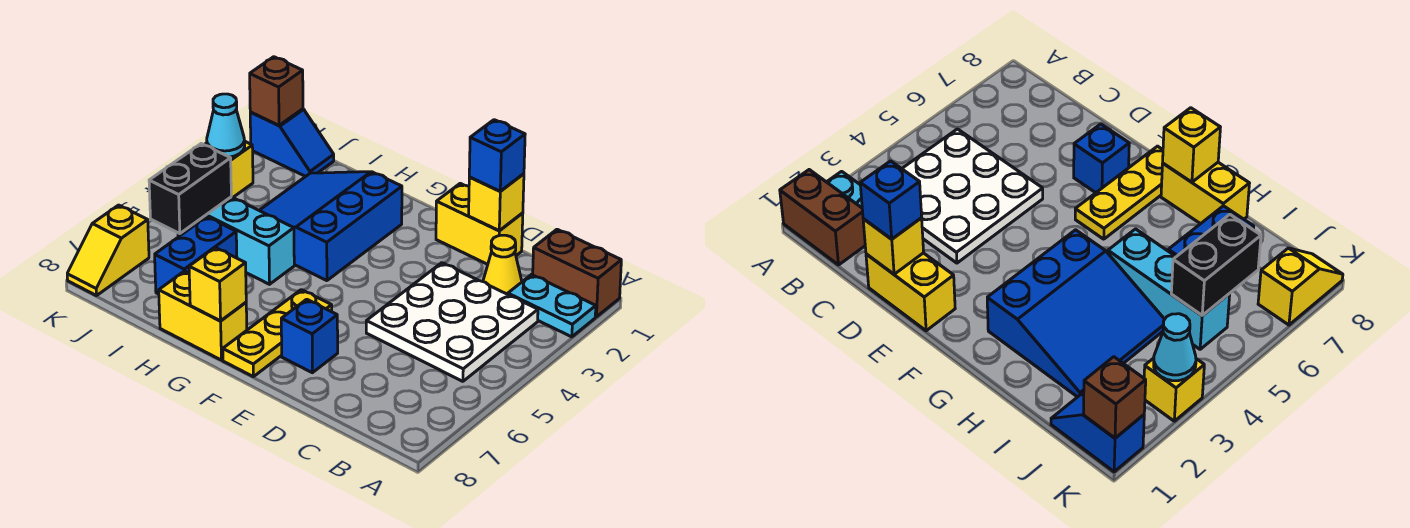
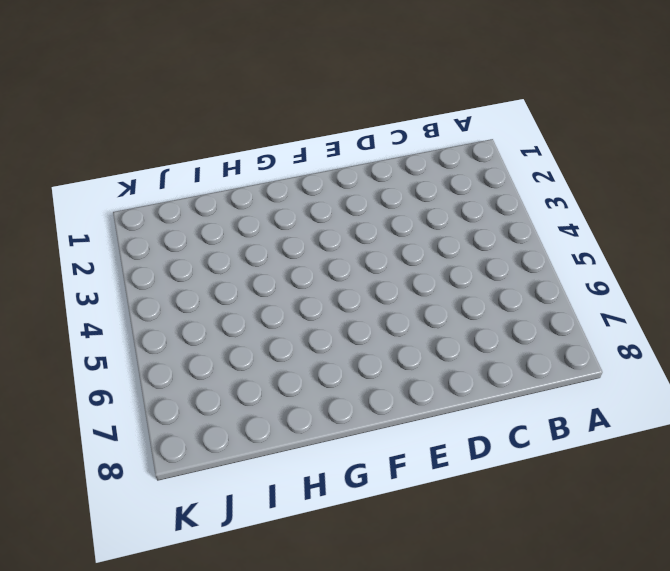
none -> brown brick A1:B1 level 1
none -> cyan plate A2:B2 level 1
none -> white plate B3:D5 level 1

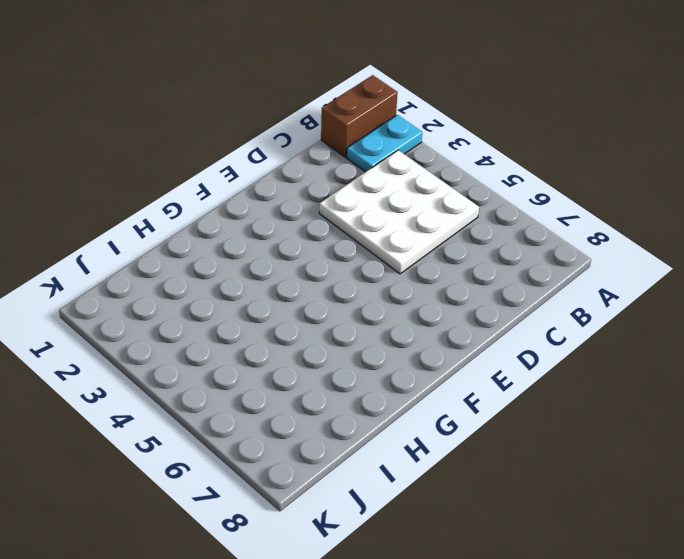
none -> yellow cone C2 level 1
none -> yellow brick D1:E1 level 1
none -> blue brick E7 level 1

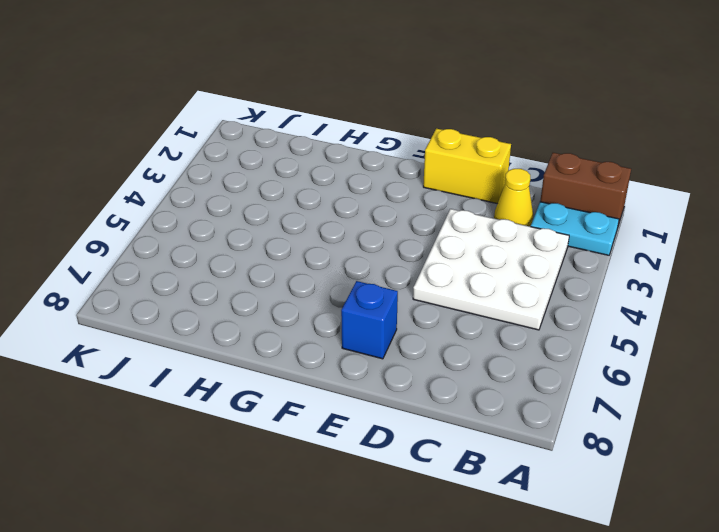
none -> yellow plate F6:F8 level 1
none -> blue slope G2:I4 level 1 top G
none -> yellow brick G8:H8 level 1

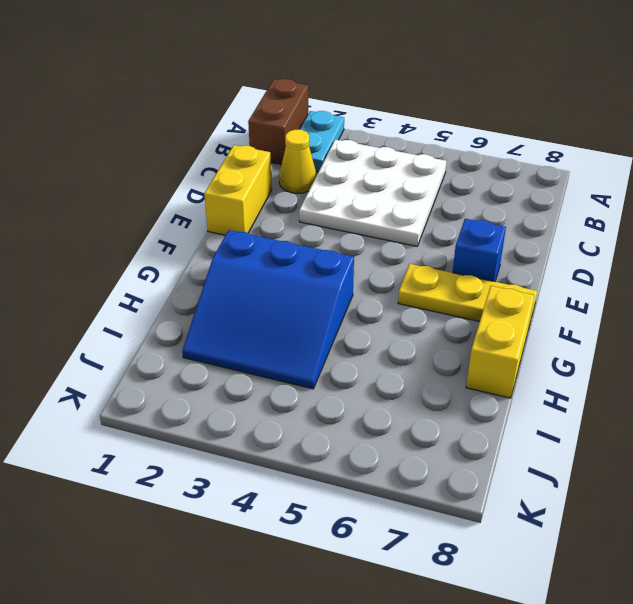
none -> cyan brick H5:J5 level 1
none -> blue brick I6:I7 level 1
none -> blue slope J1:K1 level 1 top K

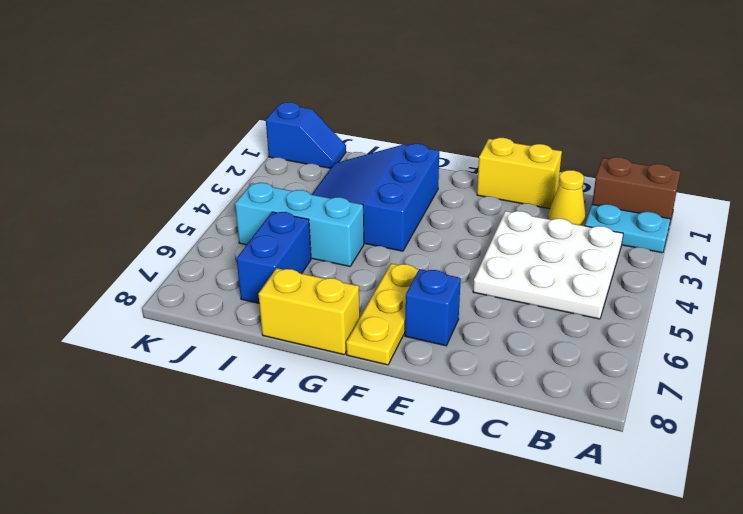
none -> yellow brick K3 level 1
none -> yellow slope K7:K8 level 1 top 7
none -> yellow brick D1 level 2

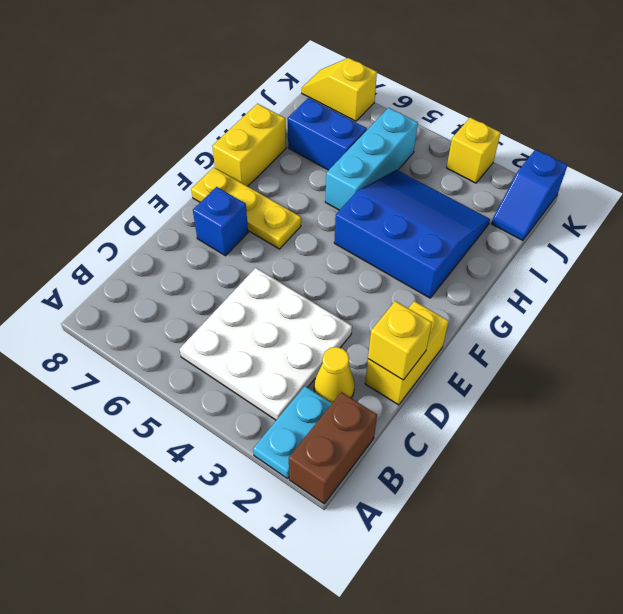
none -> yellow brick G8 level 2
none -> black brick J5:J6 level 2
none -> brown brick K1 level 2

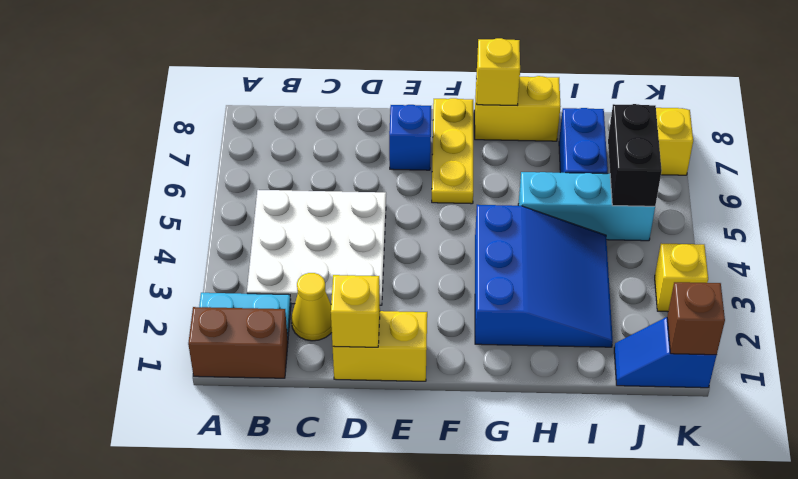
none -> cyan cone K3 level 2
none -> blue brick D1 level 3

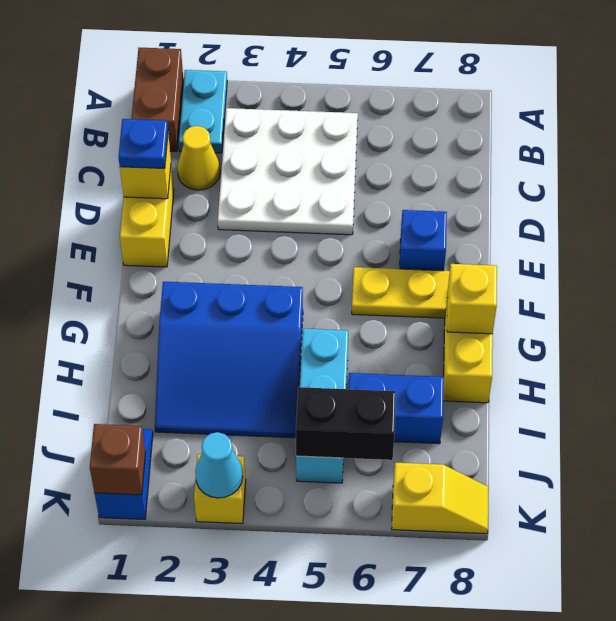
blue plate D1 level 3 -> blue brick D1 level 3

